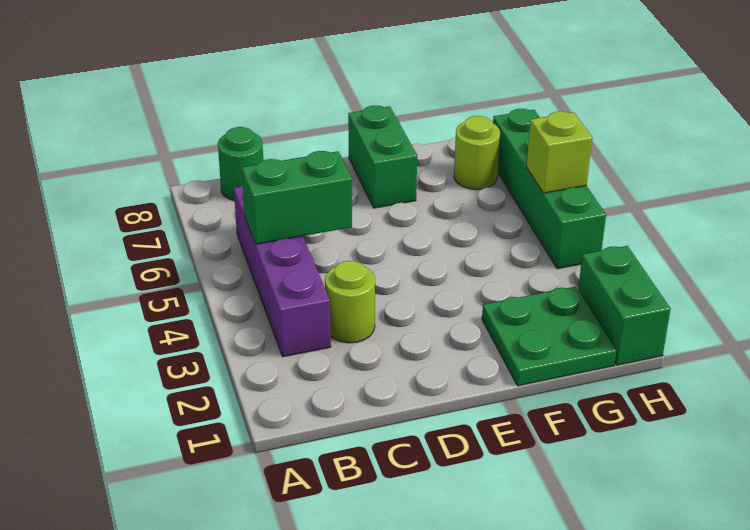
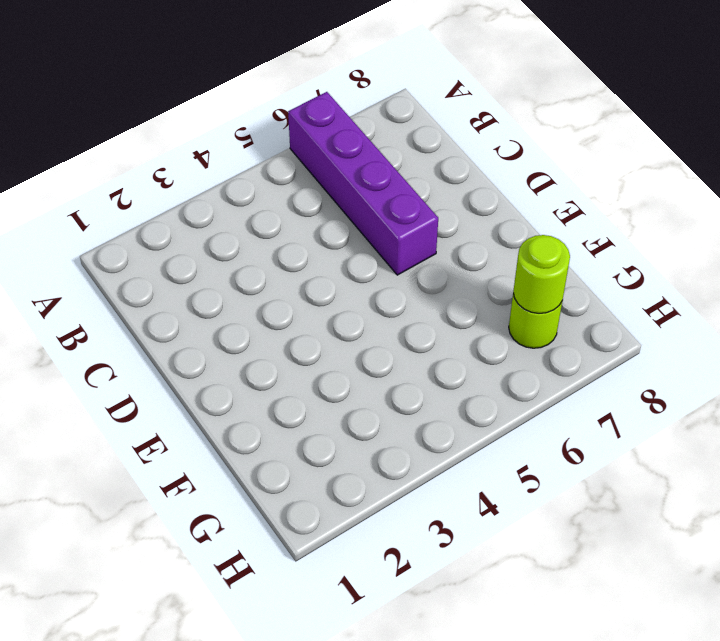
purple brick A6:D6 level 1 -> purple brick B3:B6 level 1
lime round brick G7 level 2 -> lime round brick C3 level 1
none -> green round brick B8 level 1
none -> green brick E7:E8 level 1

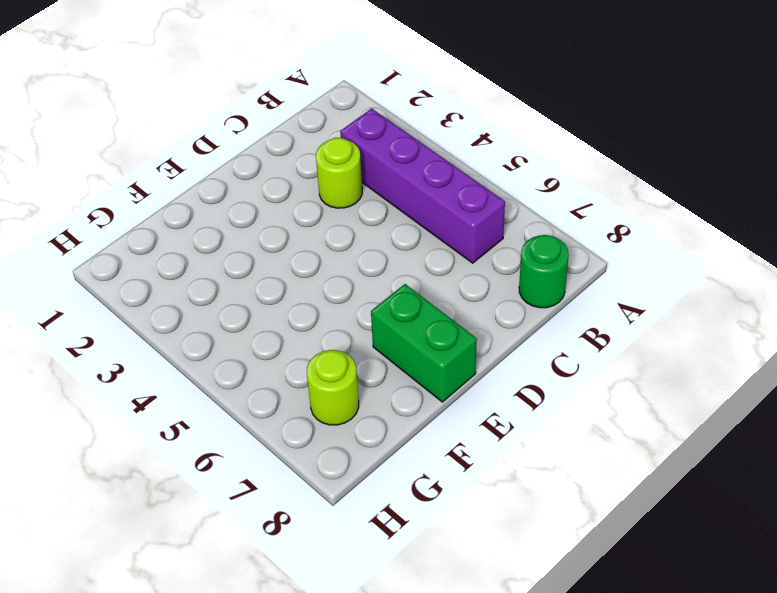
none -> green plate F1:G2 level 1
none -> green brick H1:H2 level 1

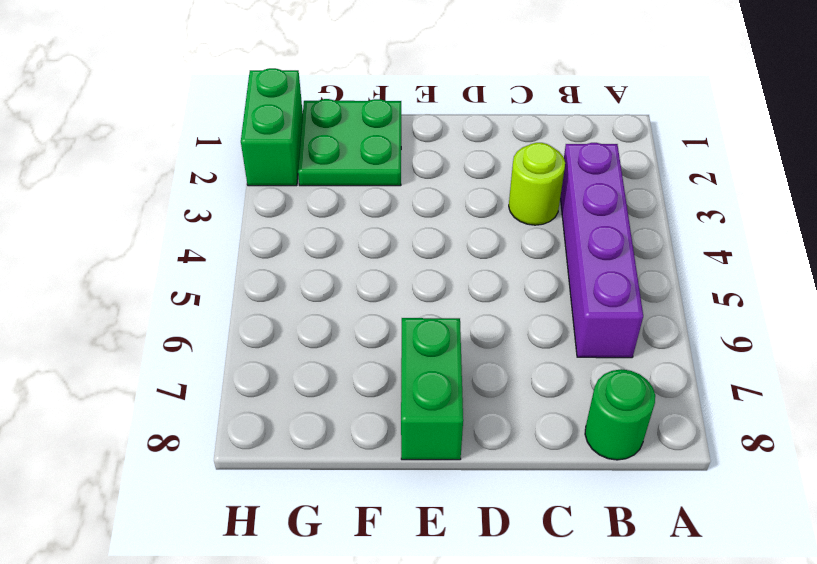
none -> lime round brick G7 level 1
none -> green brick H4:H7 level 1

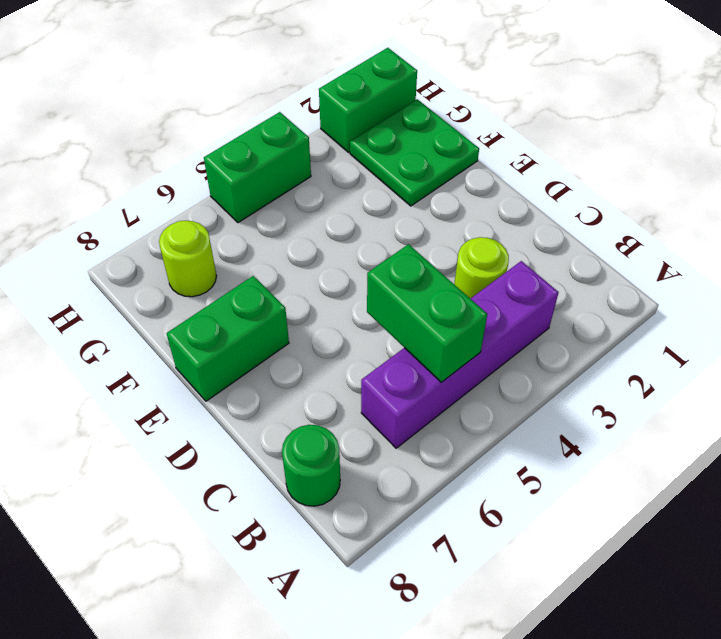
green brick H4:H5 level 1 -> green brick H4:H7 level 1
none -> lime brick H5 level 2

